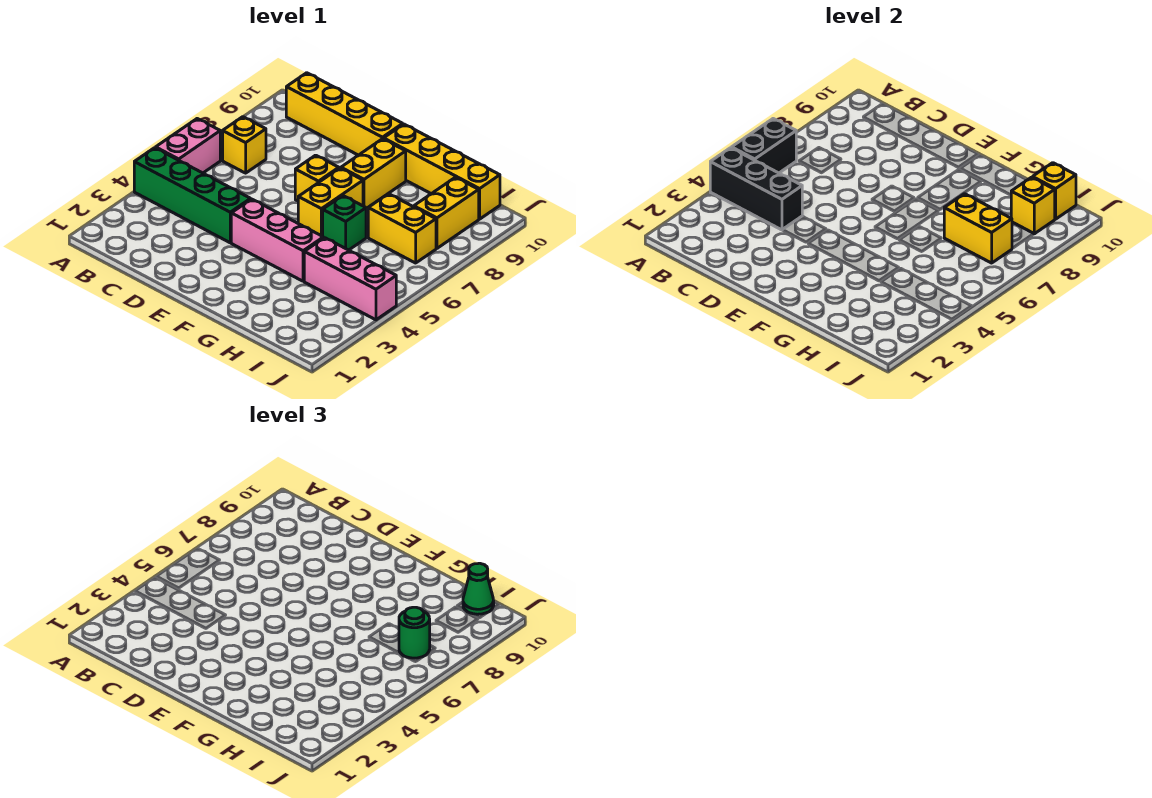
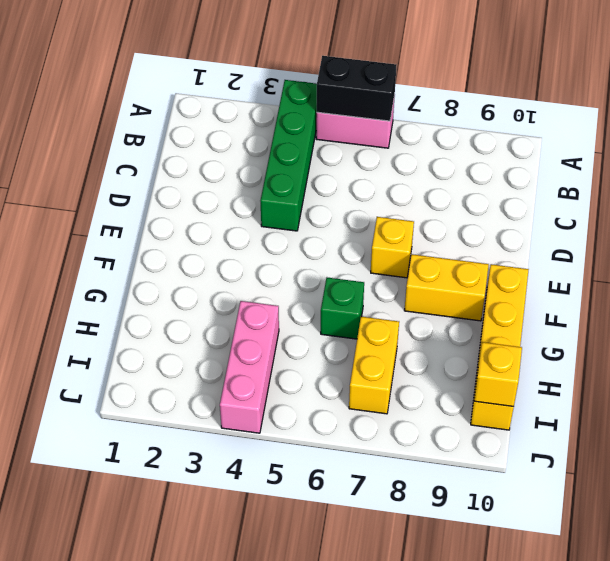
none -> yellow brick B7 level 1
none -> yellow brick B10:E10 level 1
none -> pink brick E4:G4 level 1

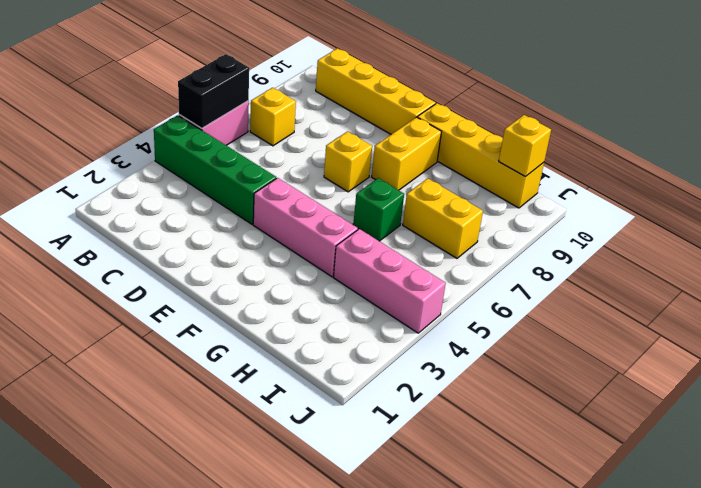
none -> yellow brick F6:F7 level 1
none -> yellow brick I8:I9 level 1
none -> black brick A4:C4 level 2

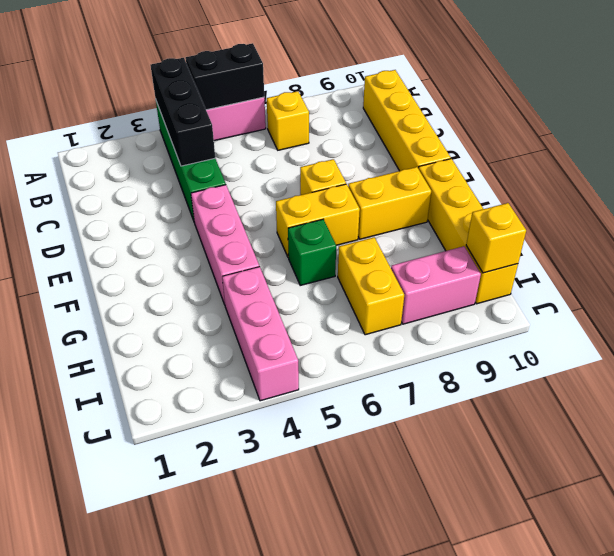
pink brick I8:I9 level 1 -> yellow brick I8:I9 level 1
none -> yellow brick H7:I7 level 2
none -> yellow brick I9 level 2
none -> green round brick I7 level 3

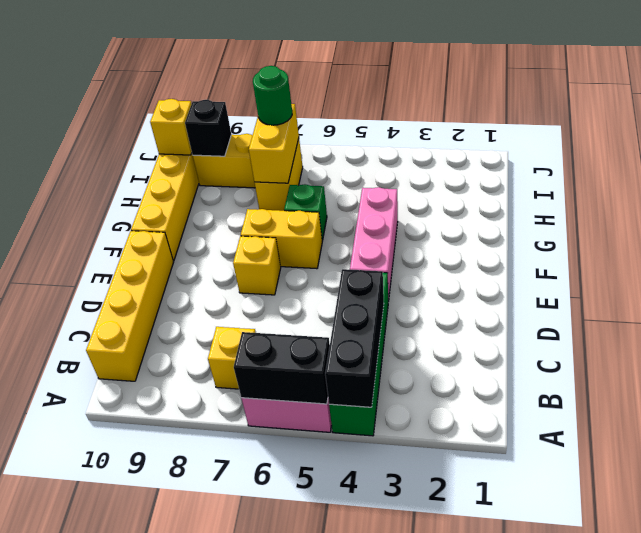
black brick I9 level 2 -> yellow brick I9 level 2
none -> yellow brick F8:F9 level 1
none -> pink brick H4:J4 level 1
none -> green cone I10 level 3

